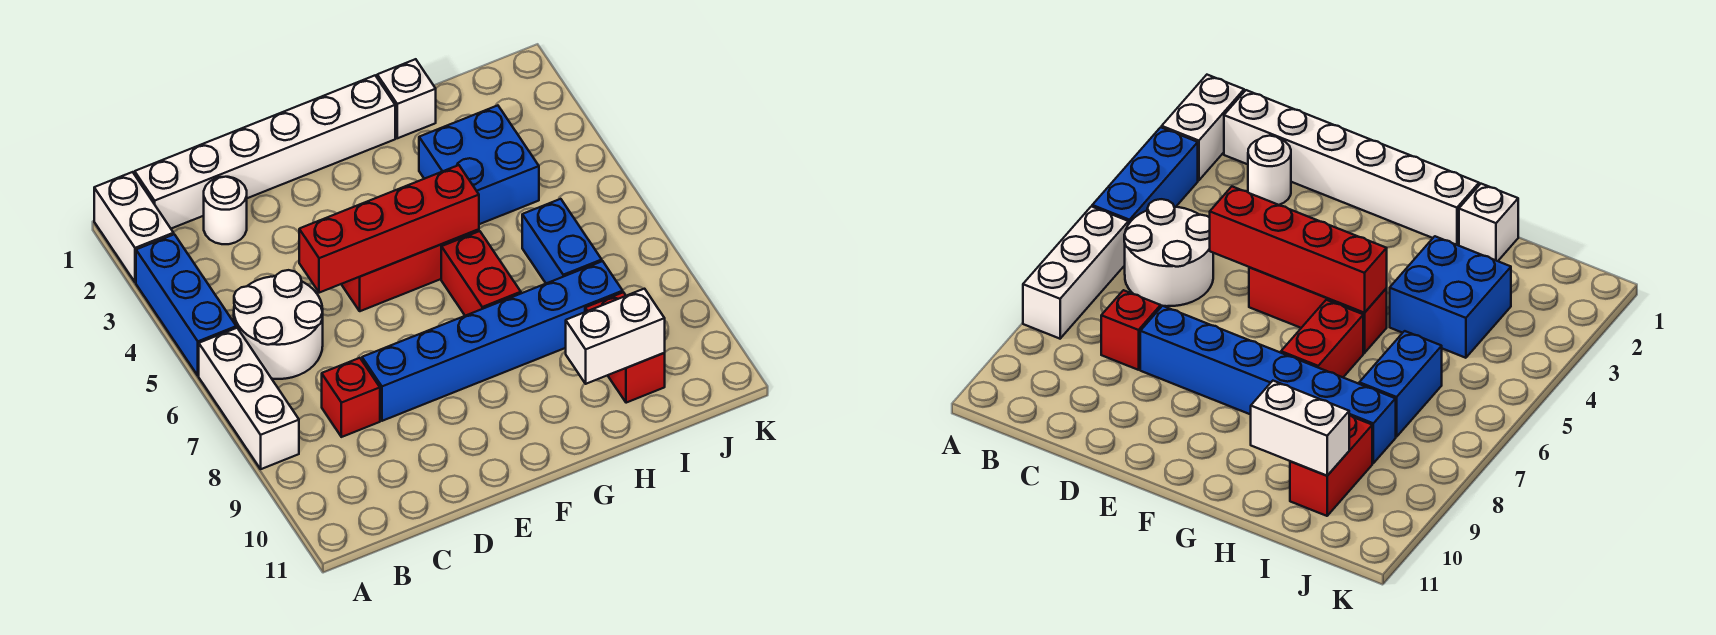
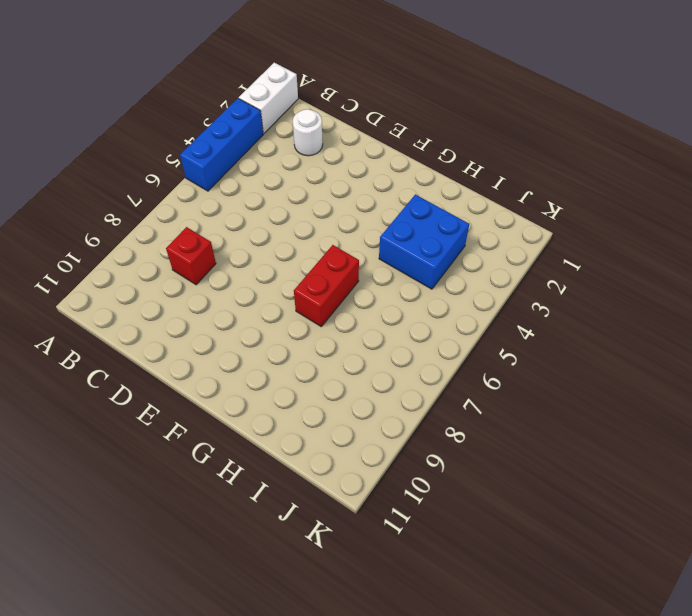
none -> white brick A6:A8 level 1
none -> white brick B1:G1 level 1
none -> white round brick B5:C6 level 1

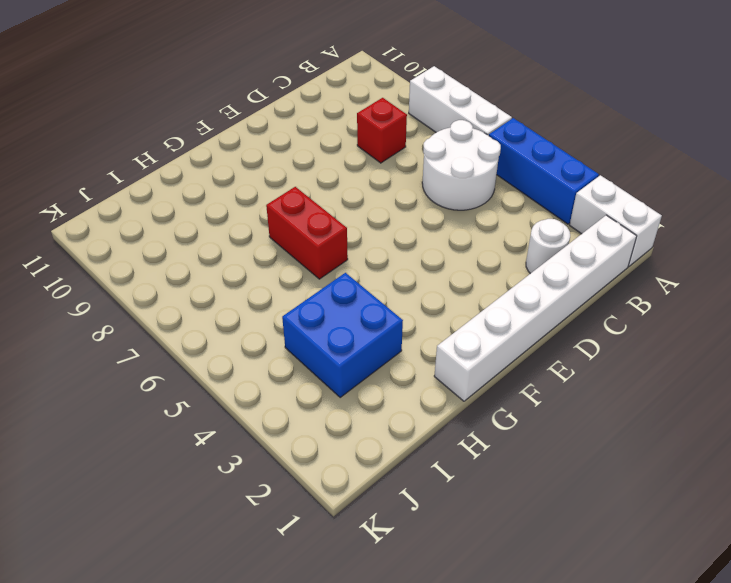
none -> blue brick D8:I8 level 1
none -> red brick E5:G5 level 1
none -> white brick H1 level 1

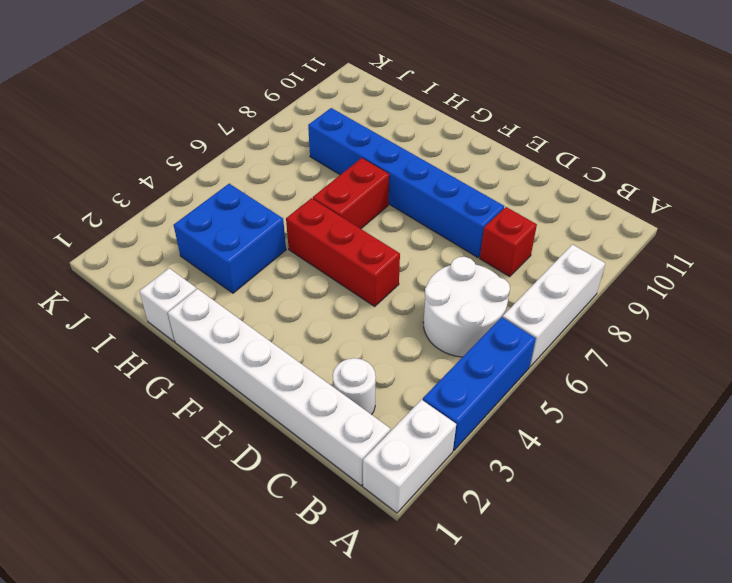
none -> blue brick I6:I7 level 1
none -> red brick I9:I10 level 1
none -> red brick D5:G5 level 2

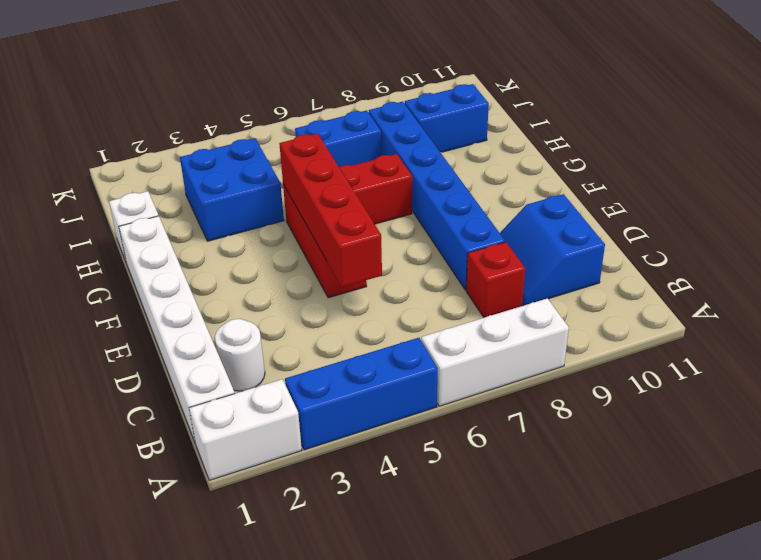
blue slope C9:D10 level 1 top 10 -> none
blue brick I9:I10 level 1 -> red brick I9:I10 level 1
none -> white round brick B5:C6 level 1
none -> white brick H10:I10 level 2

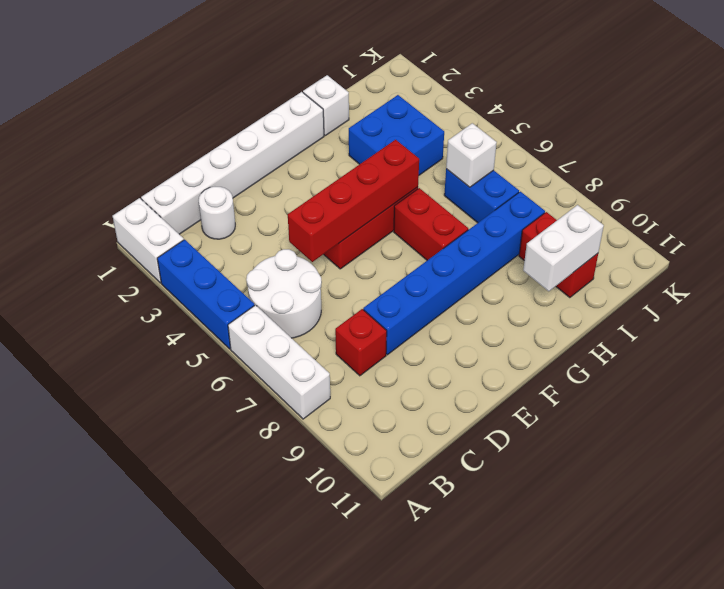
white brick I6 level 2 -> none

